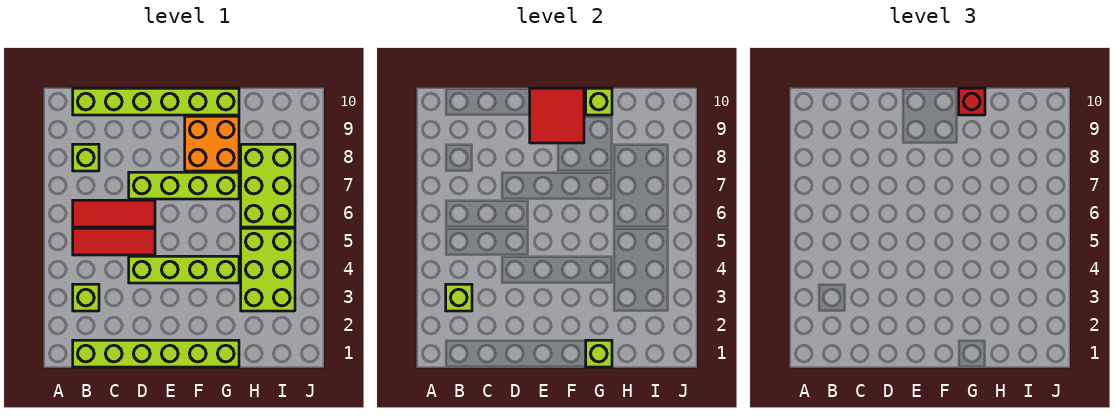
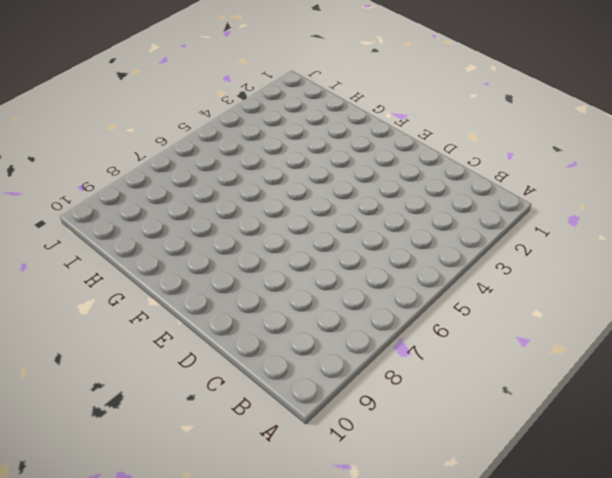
none -> lime brick B1:G1 level 1
none -> lime brick B3 level 1
none -> red tile B5:D5 level 1

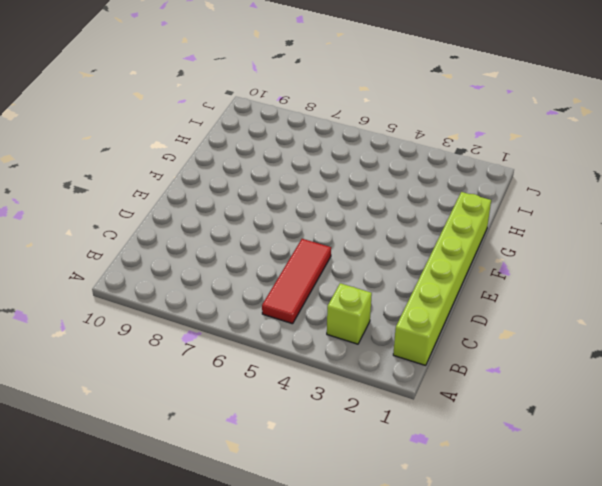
none -> red tile B6:D6 level 1
none -> lime brick B8 level 1
none -> lime brick B10:G10 level 1

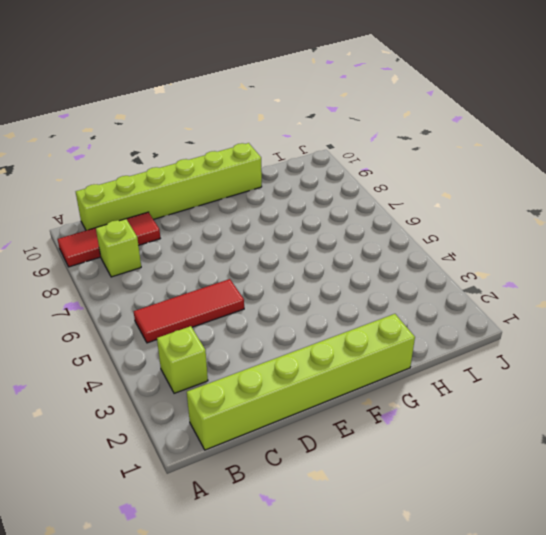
red tile A9:C9 level 1 -> red tile B6:D6 level 1
none -> lime brick D4:G4 level 1
none -> lime brick D7:G7 level 1
none -> orange brick F8:G9 level 1

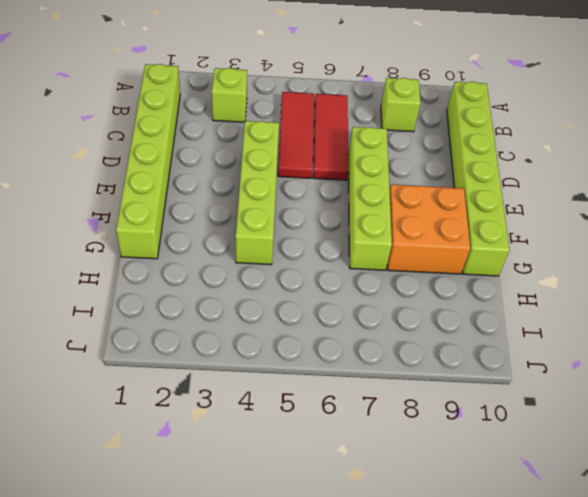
none -> lime brick H3:I5 level 1
none -> lime brick H6:I8 level 1
none -> lime brick B3 level 2

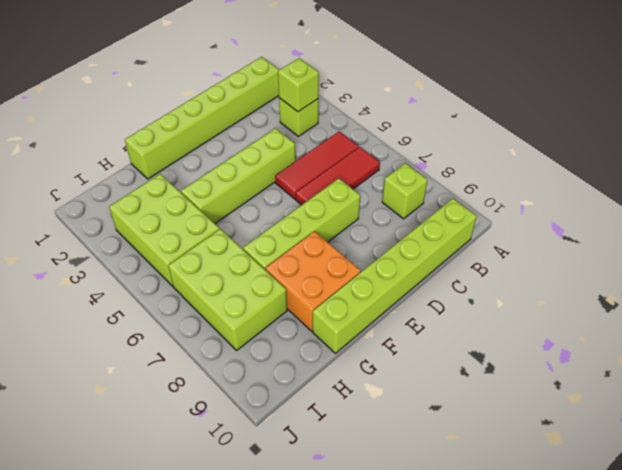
none -> red tile E9:F10 level 2
none -> lime brick G1 level 2
none -> lime brick G10 level 2

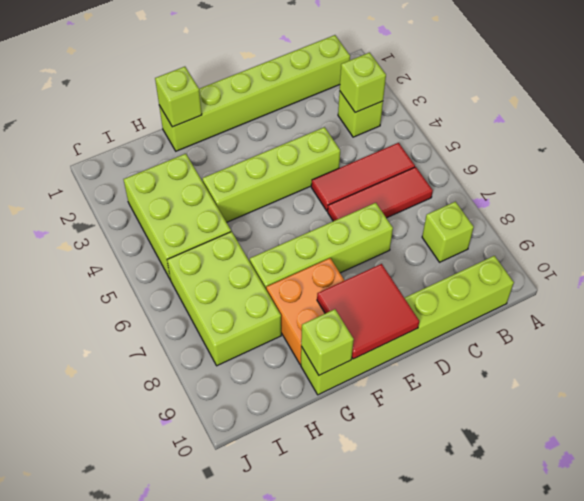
none -> red brick G10 level 3

